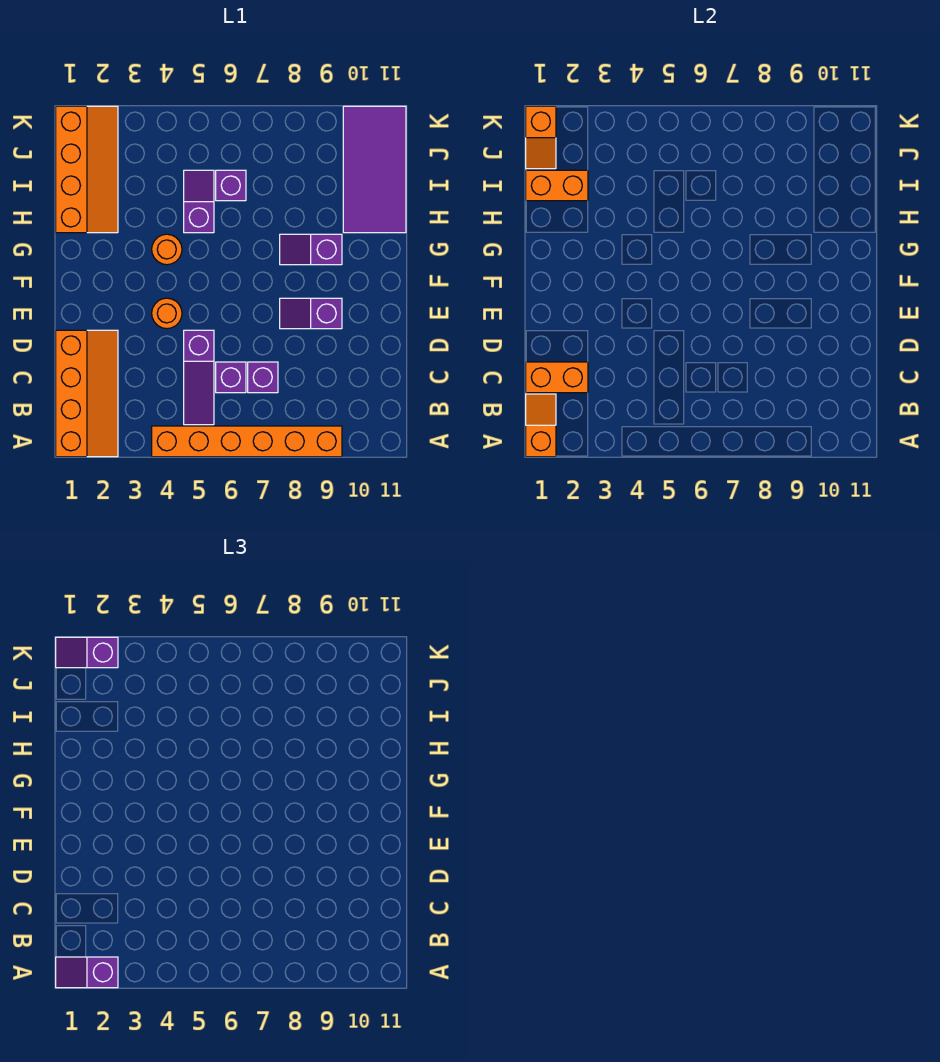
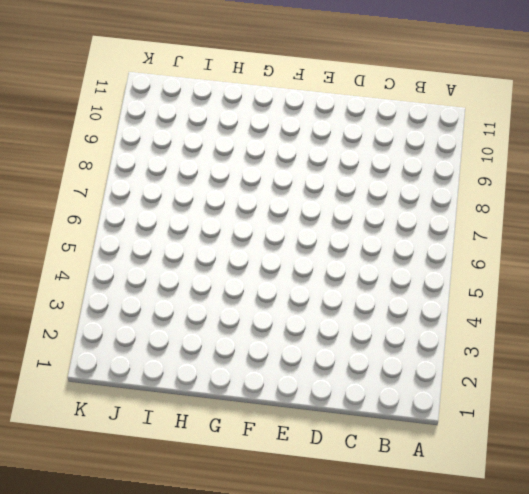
none -> orange slope A1:D2 level 1 top 1
none -> orange brick A4:A9 level 1
none -> purple slope B5:D5 level 1 top D

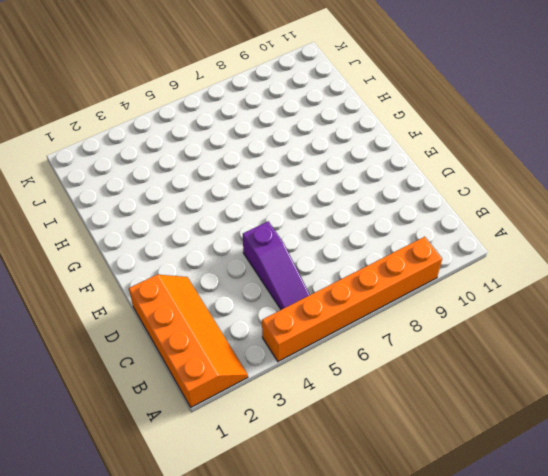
none -> purple brick C6 level 1
none -> purple brick C7 level 1
none -> orange round brick E4 level 1

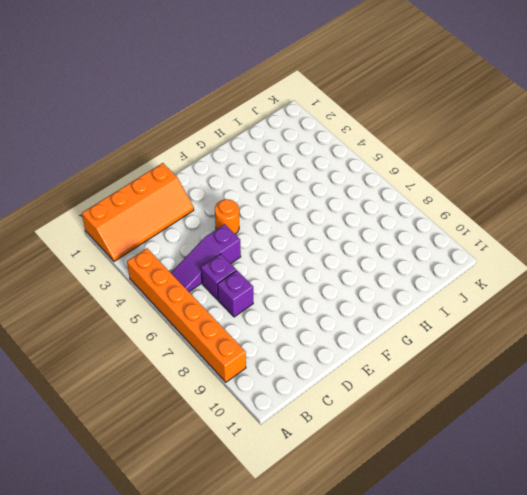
none -> purple slope E8:E9 level 1 top 9
none -> orange round brick G4 level 1
none -> purple slope G8:G9 level 1 top 9

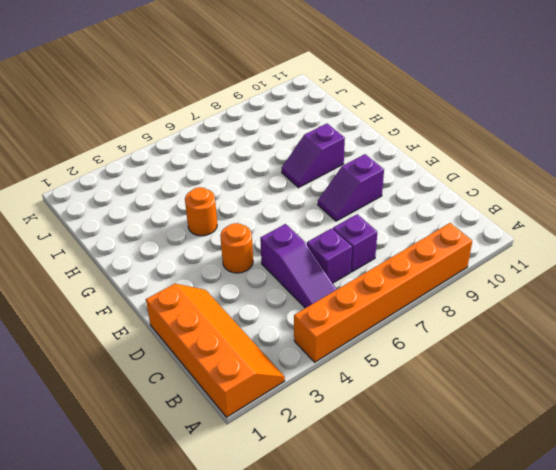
none -> orange slope H1:K2 level 1 top 1
none -> purple slope H5:I5 level 1 top H
none -> purple tile H10:K11 level 1

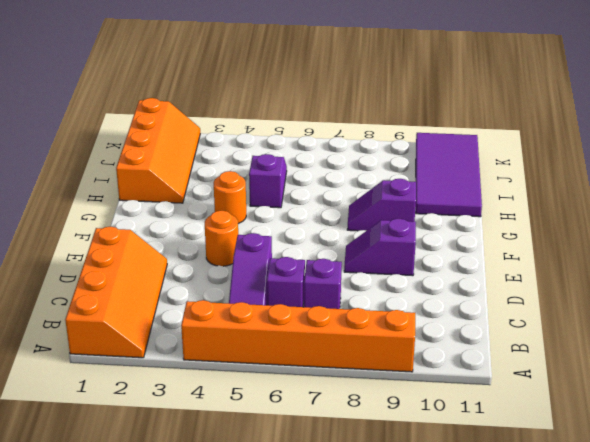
none -> purple brick I6 level 1
none -> orange slope A1:B1 level 2 top A
none -> orange brick C1:C2 level 2

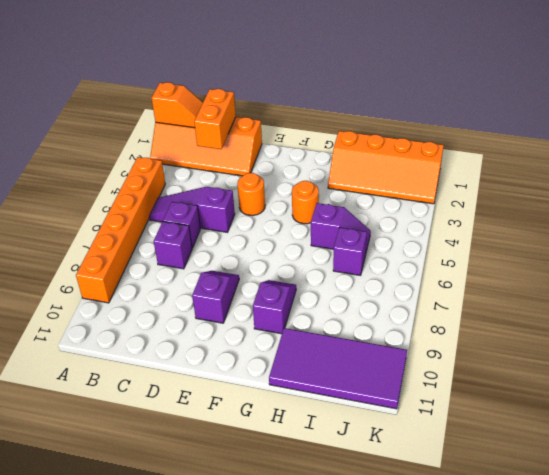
none -> orange brick I1:I2 level 2
none -> orange slope J1:K1 level 2 top K
none -> purple slope A1:A2 level 3 top 2

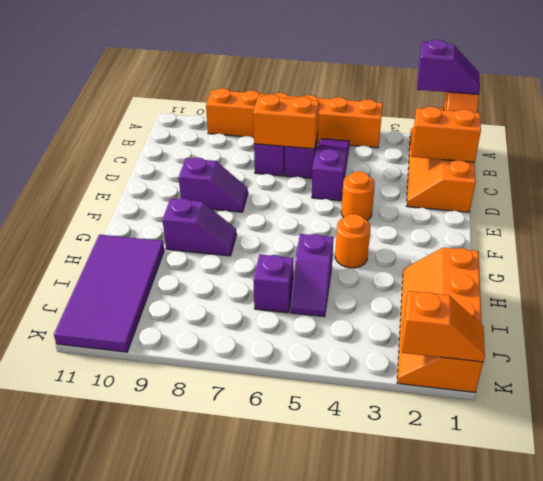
orange brick C6:C7 level 2 -> orange brick I1:I2 level 2
orange slope K1:K2 level 2 top 2 -> orange slope J1:K1 level 2 top K
none -> purple slope K1:K2 level 3 top 2

